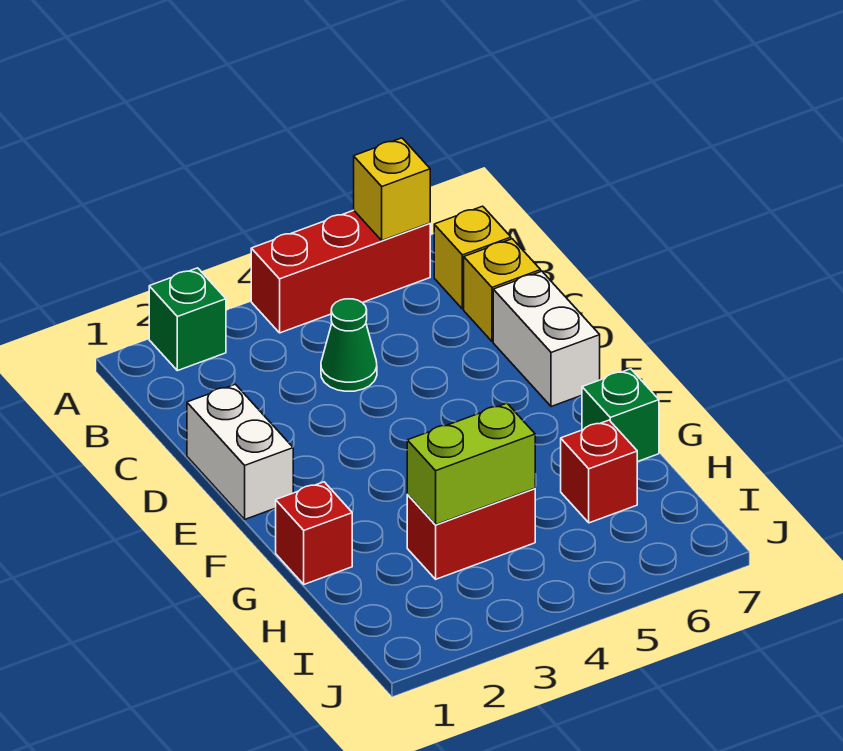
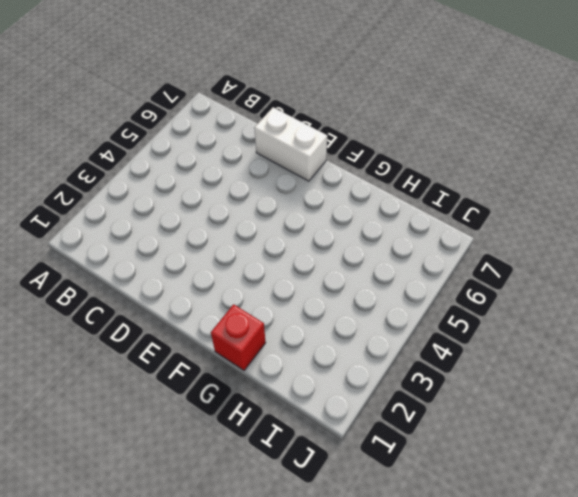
none -> green brick A2 level 1
none -> red brick A4:A6 level 1
none -> yellow brick B7 level 1

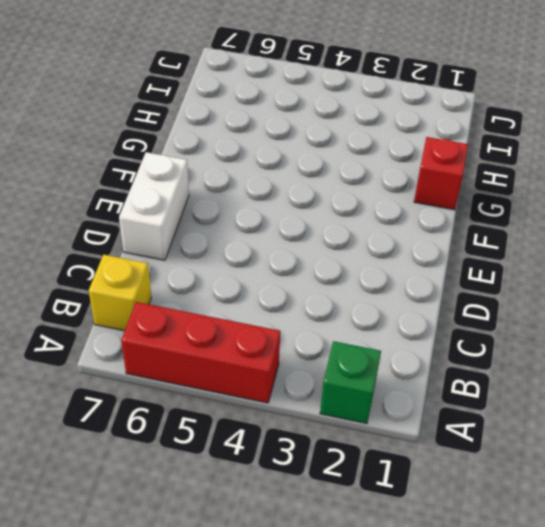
none -> green cone C4 level 1
none -> yellow brick C7 level 1
none -> white brick D1:E1 level 1

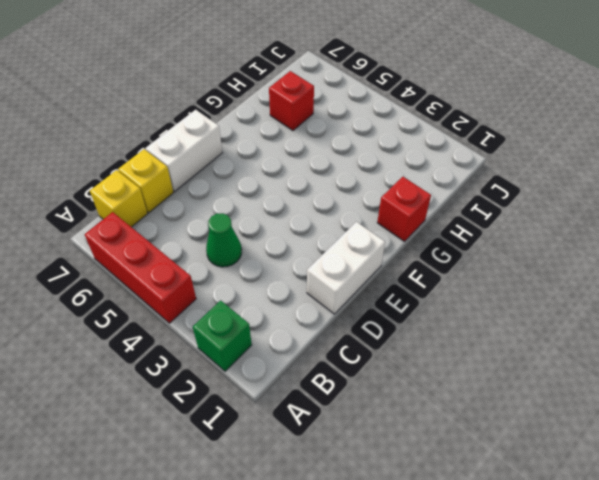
none -> green brick G7 level 1
none -> red brick H3:H4 level 1
none -> yellow brick A6 level 2

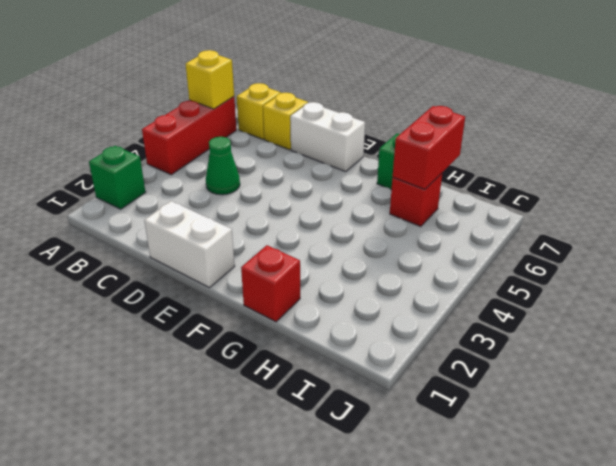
red brick H6:H7 level 2 -> red brick H3:H4 level 1
none -> lime brick H3:H4 level 2

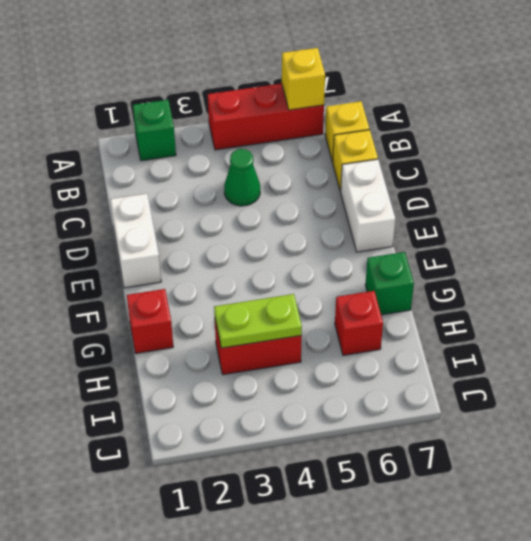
lime plate H3:H4 level 2 -> lime brick H3:H4 level 2

